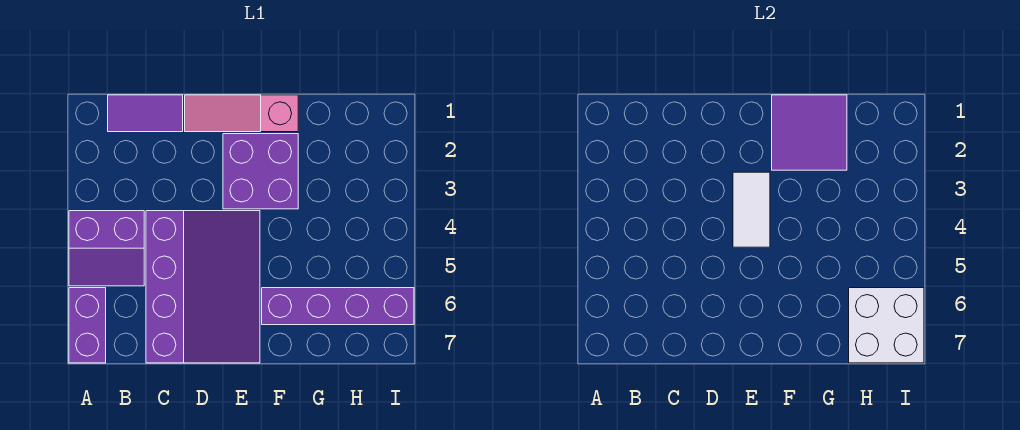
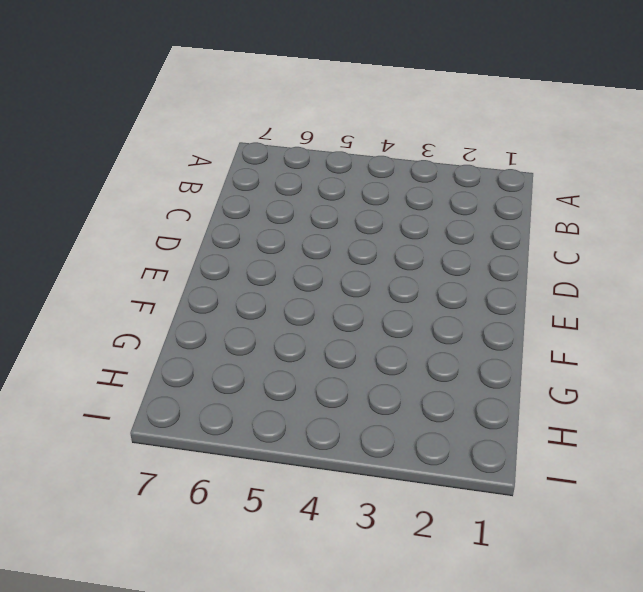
none -> purple slope A4:B5 level 1 top 4
none -> purple brick A6:A7 level 1

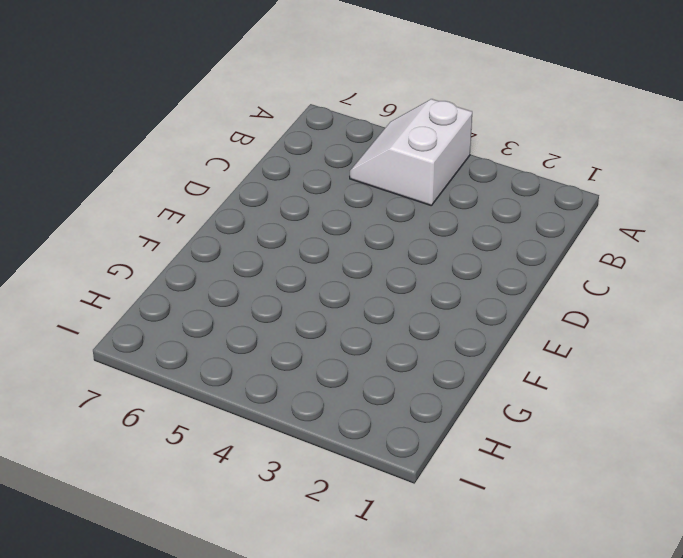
white slope A4:B5 level 1 top 4 -> purple slope A4:B5 level 1 top 4
none -> purple brick A6:A7 level 1
none -> purple tile B1:C1 level 1

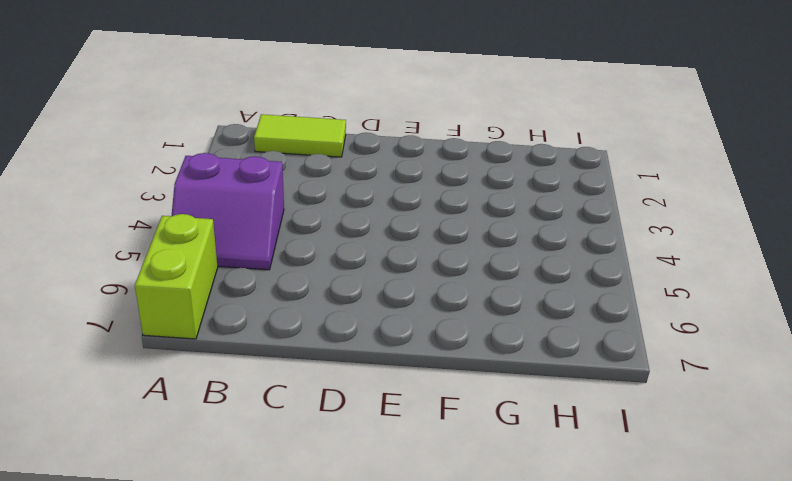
lime brick A6:A7 level 1 -> purple brick A6:A7 level 1
lime tile B1:C1 level 1 -> purple tile B1:C1 level 1
none -> purple slope C4:E7 level 1 top C
none -> pink slope D1:F1 level 1 top F

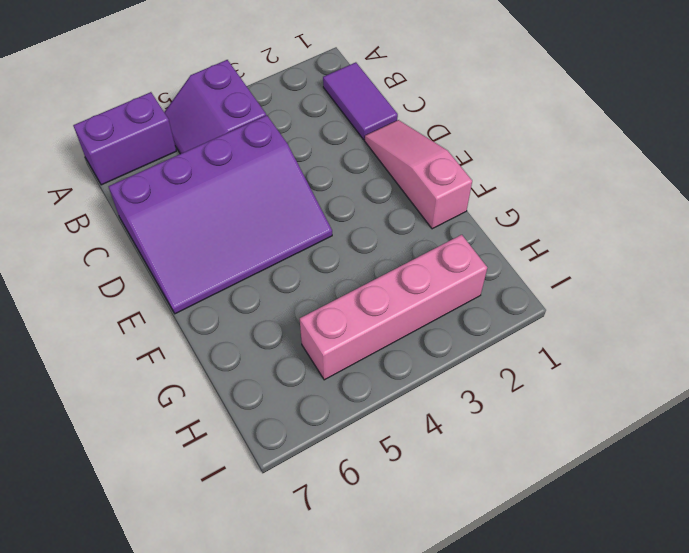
pink brick H2:H5 level 1 -> none
none -> purple brick E2:F3 level 1
none -> purple brick F6:I6 level 1

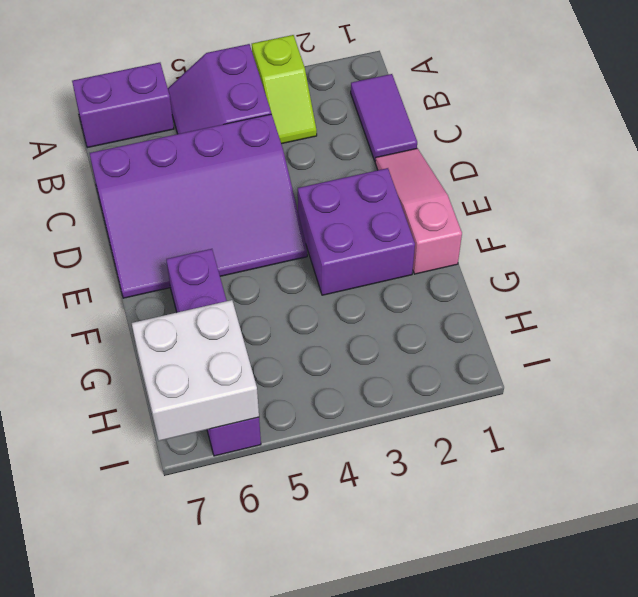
lime slope A3:B3 level 1 top A -> none
none -> white tile E3:E4 level 2
none -> purple tile F1:G2 level 2

